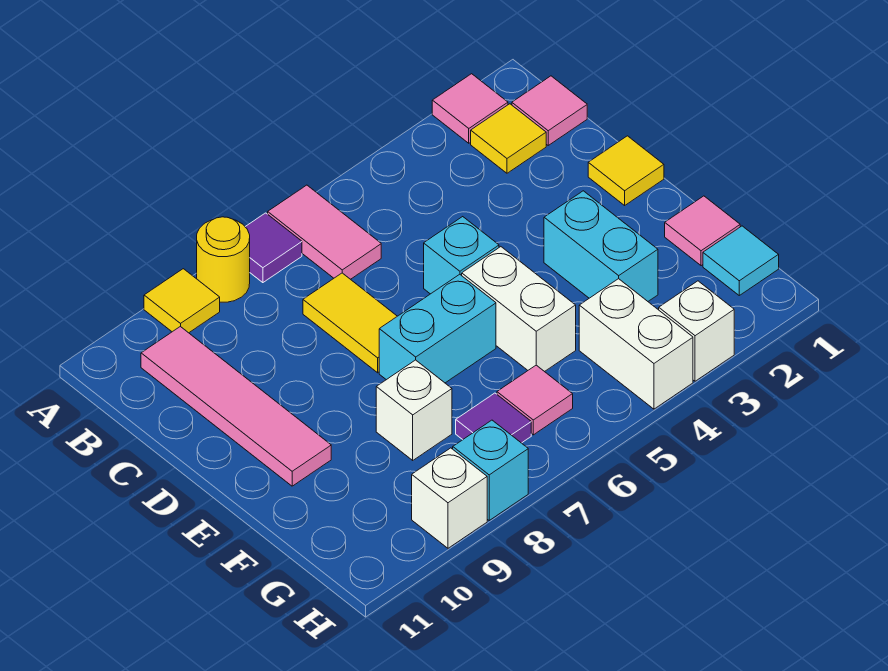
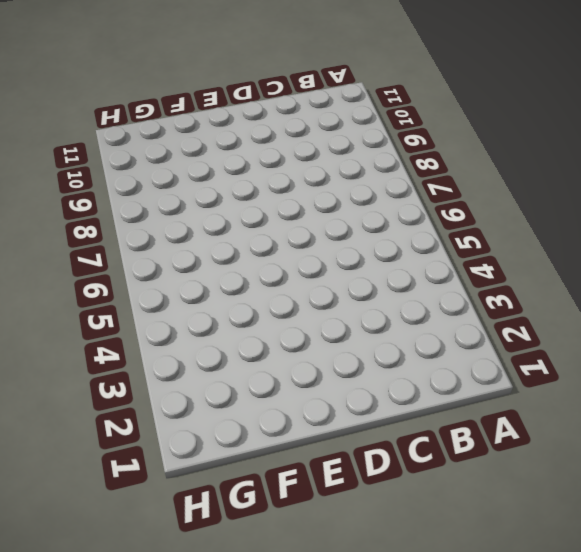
none -> pink tile A2 level 1
none -> pink tile A6:B6 level 1
none -> purple tile A7 level 1

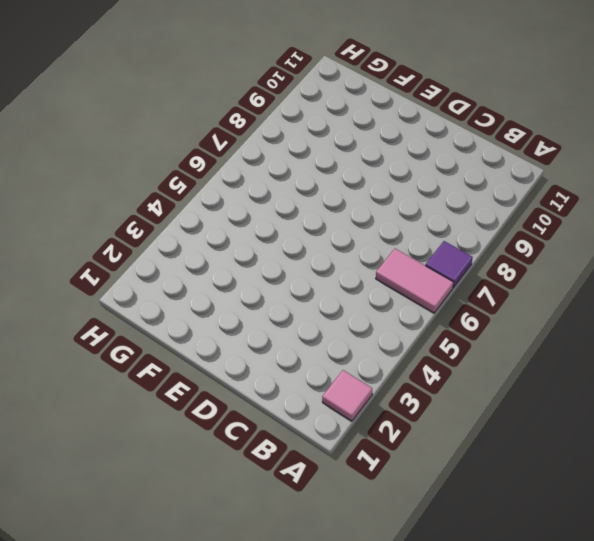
none -> yellow round brick A8 level 1
none -> yellow tile A9 level 1
none -> pink tile B1 level 1

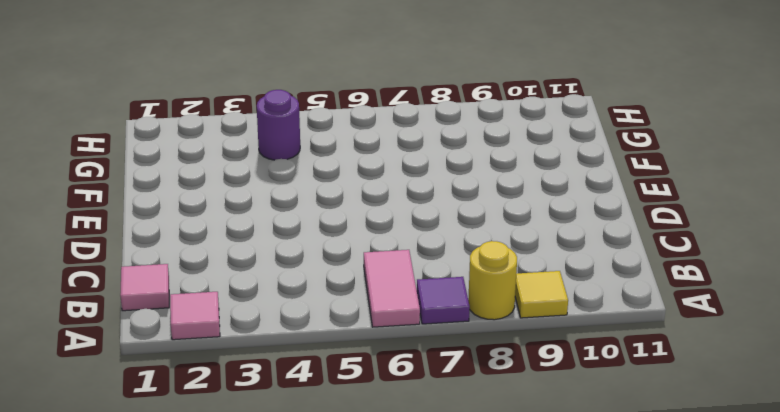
purple round brick G4 level 1 -> white brick G4:H4 level 1
none -> yellow tile B2 level 1
none -> pink tile B10:E10 level 1
none -> yellow tile C7:D7 level 1

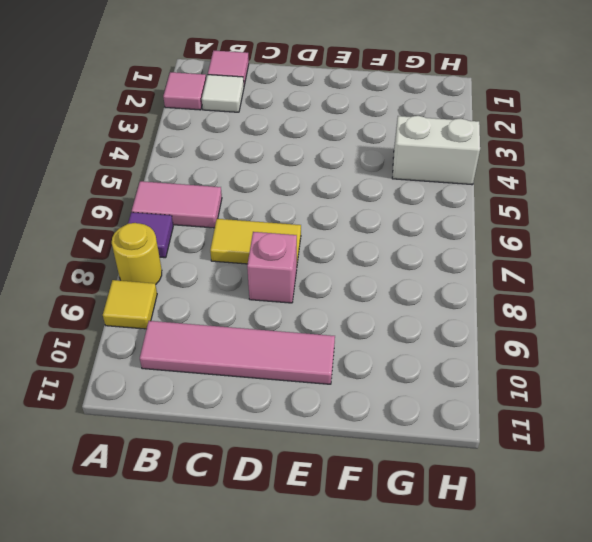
white tile B2 level 1 -> yellow tile B2 level 1
pink brick D8 level 1 -> none
none -> yellow tile D1 level 1
none -> cyan brick D5 level 1
none -> cyan brick E3:F3 level 1

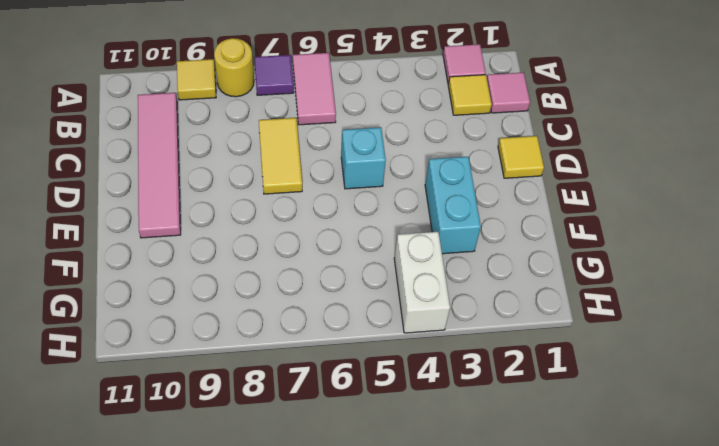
none -> white brick E5:F5 level 1
none -> cyan brick E6:E7 level 1
none -> pink tile F1 level 1

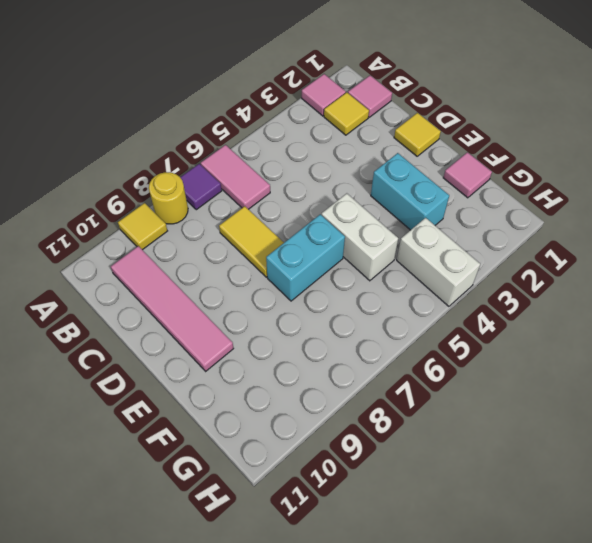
none -> cyan brick D5 level 1
none -> white brick F8 level 1
none -> cyan tile G1 level 1

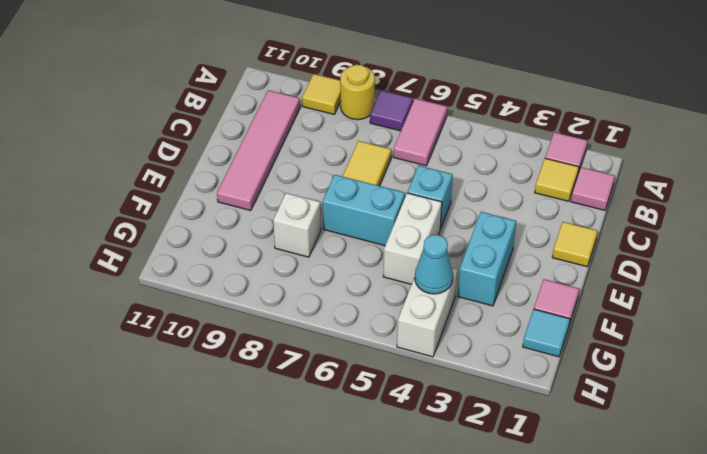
cyan cone G4 level 2 -> none
none -> pink tile G6 level 1
none -> purple tile G7 level 1
none -> white brick H3 level 1

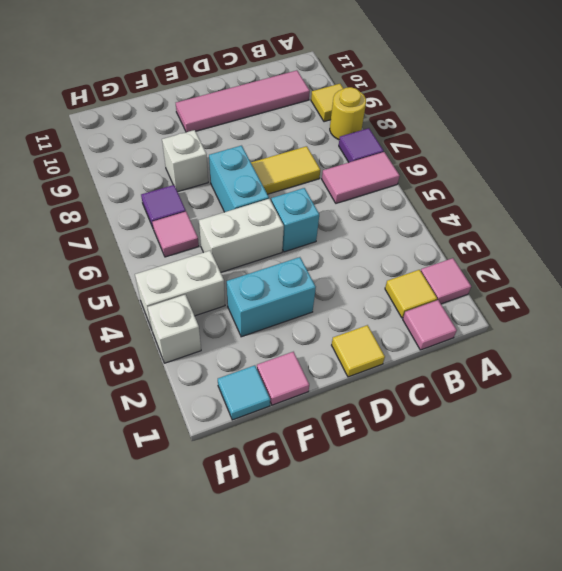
none -> cyan brick H8 level 1
none -> white brick H9 level 1

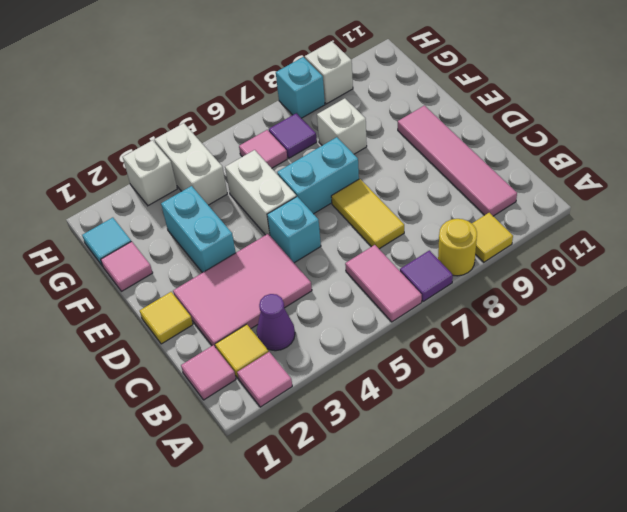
purple cone B3 level 1 -> none
pink tile C2:D4 level 1 -> none

